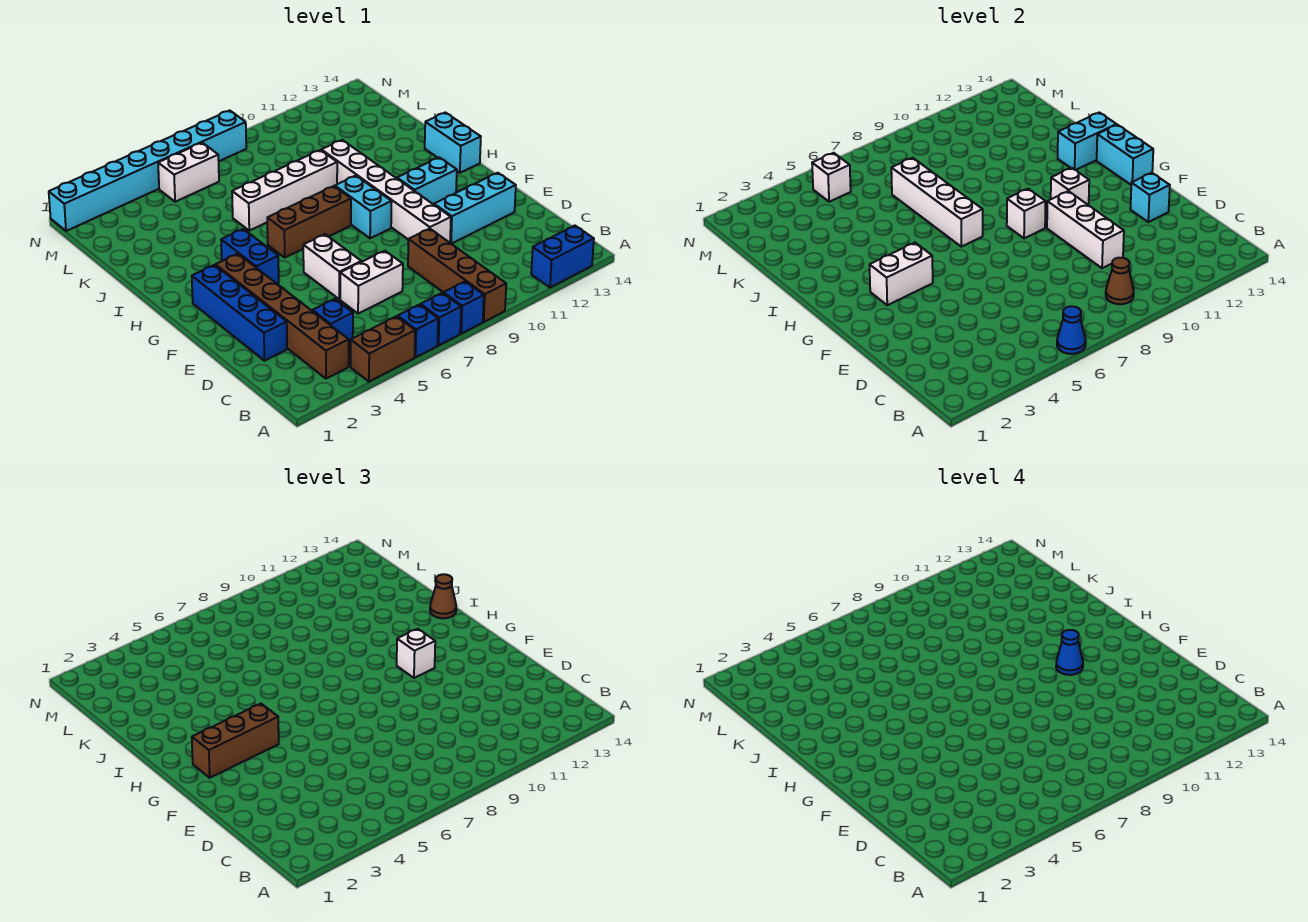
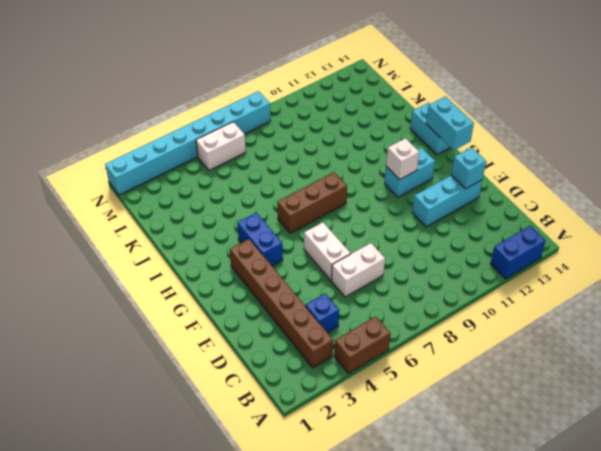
none -> blue brick A6 level 1
none -> blue brick A7 level 1
none -> blue brick A8 level 1
none -> brown brick A9:D9 level 1

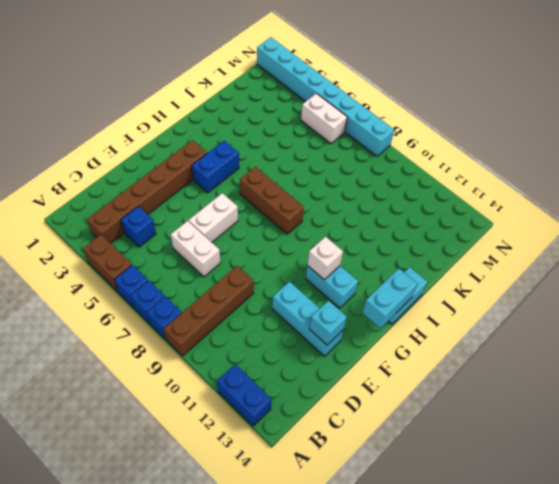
none -> blue brick D2:G2 level 1
none -> white brick E10:J10 level 1
none -> cyan brick G9:H9 level 1
none -> white brick J6:J9 level 1

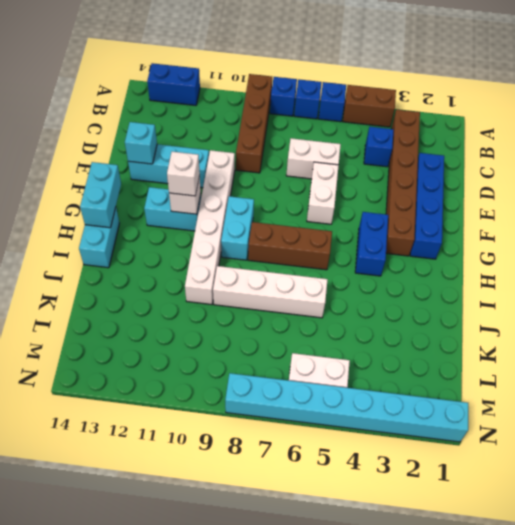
none -> blue cone A6 level 2
none -> brown cone B9 level 2
none -> white brick D10:F10 level 2
none -> white brick G3:G4 level 2

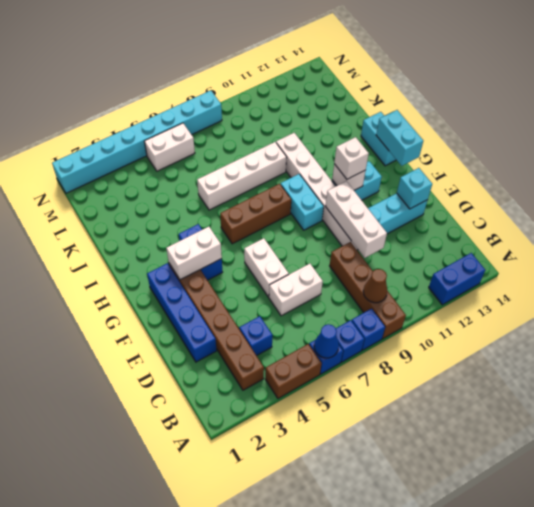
none -> white brick G9 level 2
none -> white brick H7:K7 level 2
none -> cyan brick I13:I14 level 2
none -> white brick M5 level 2

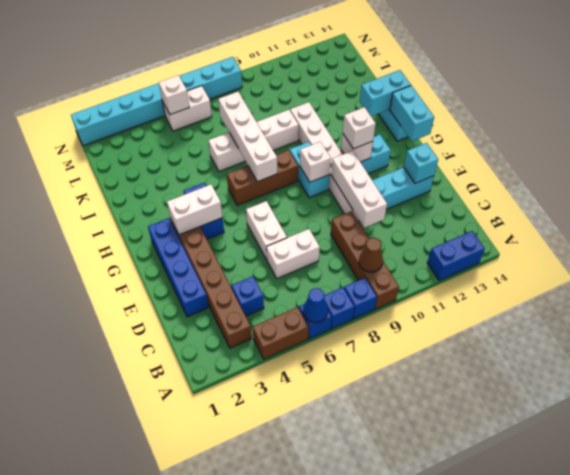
none -> brown brick G2:G4 level 3
none -> brown cone I14 level 3
none -> blue cone G11 level 4

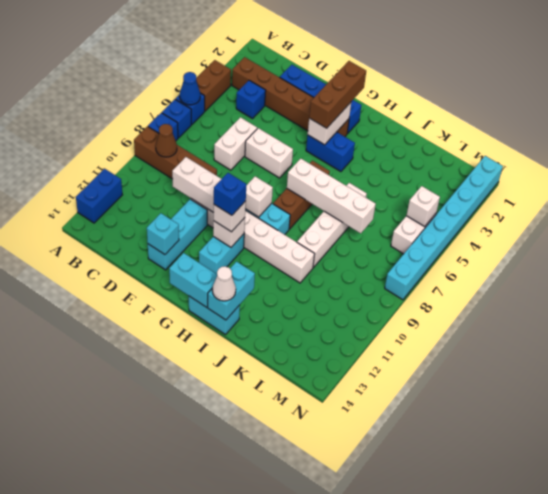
blue brick G11 level 4 -> blue cone G11 level 4
white cone I14 level 3 -> brown cone I14 level 3

